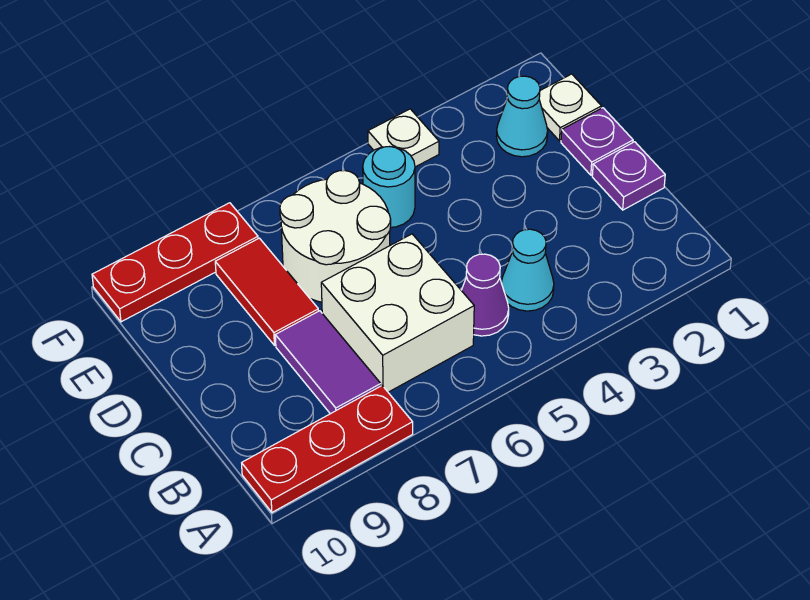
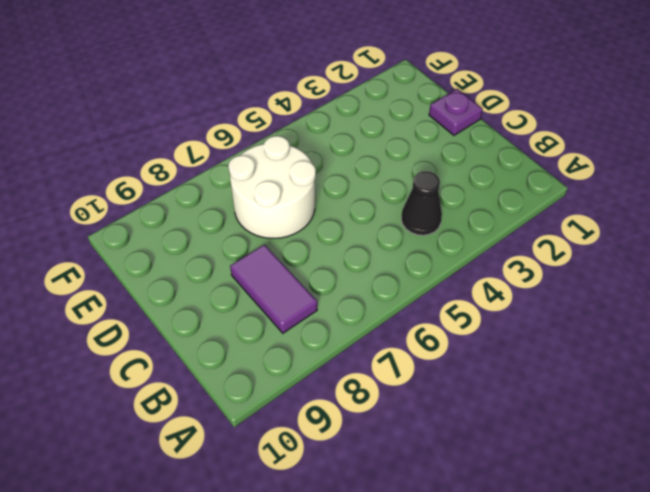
black cone B4 level 1 -> cyan cone B4 level 1
none -> red plate A8:A10 level 1
none -> purple cone B5 level 1
none -> white brick B6:C7 level 1

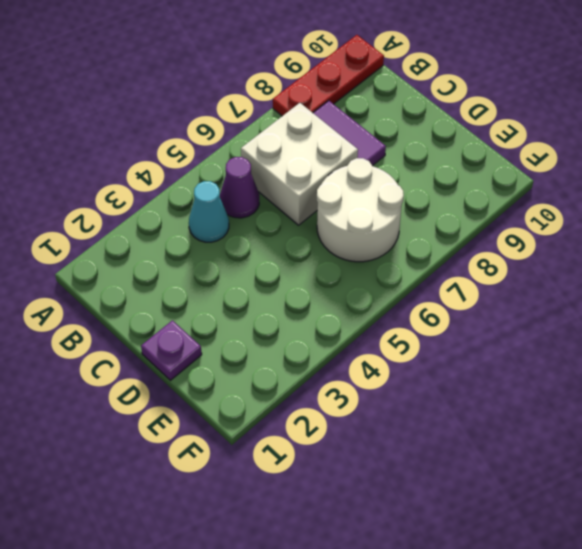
none -> purple plate C1 level 1
none -> red tile D8:E8 level 1
none -> white plate E1 level 1

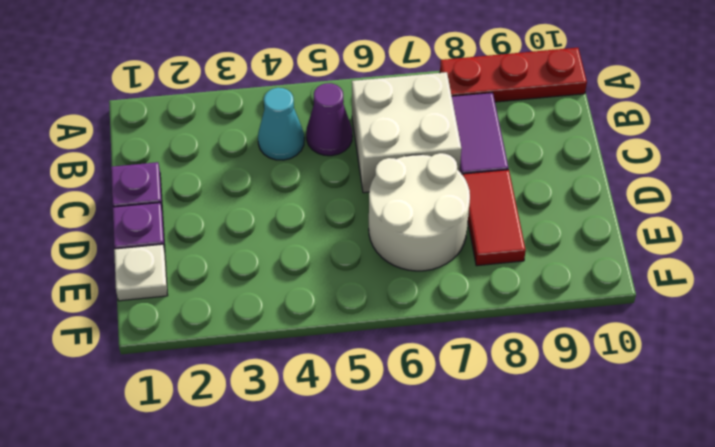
none -> cyan cone E2 level 1
none -> cyan round brick E5 level 1
none -> white plate F4 level 1

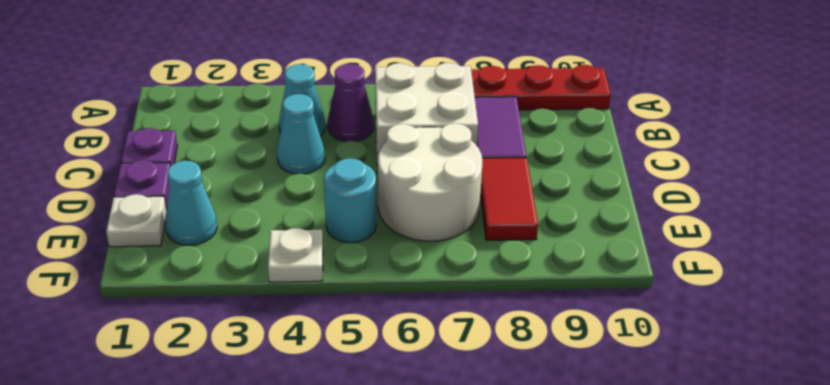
cyan cone C4 level 1 -> none
none -> red plate F8:F10 level 1

